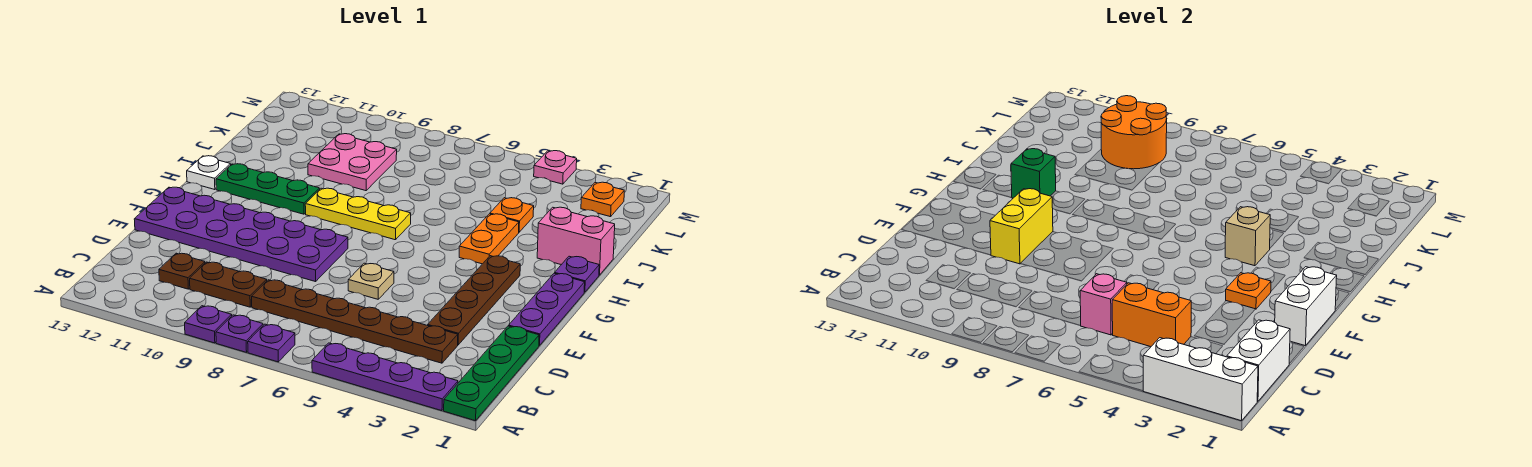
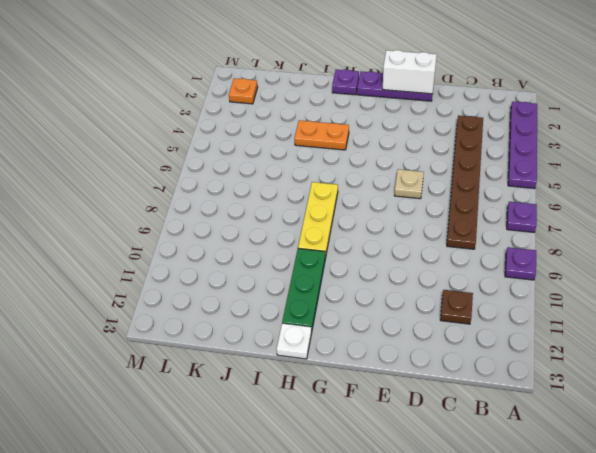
none -> green plate A1:D1 level 1
none -> purple plate A8 level 1
none -> brown plate C9:C10 level 1
none -> brown plate D3:G3 level 1

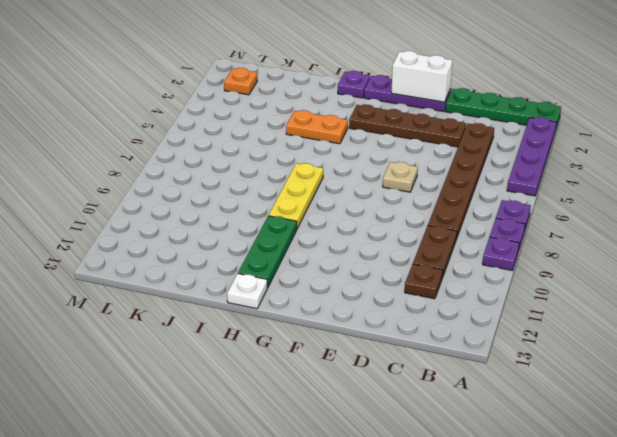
none -> purple plate E8:F13 level 1
none -> pink brick I1:I2 level 1
none -> orange plate J4 level 1
none -> pink plate J9:K10 level 1

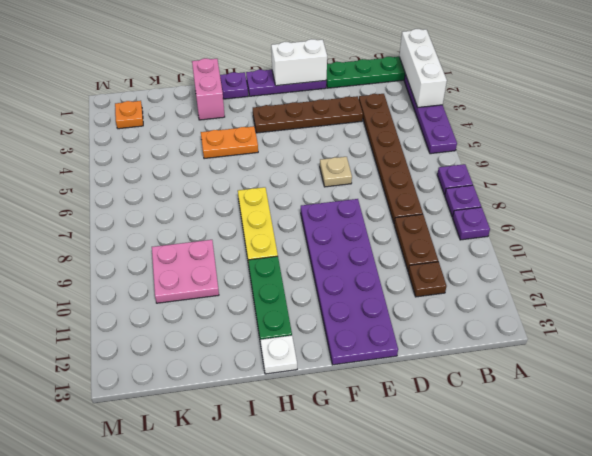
none -> orange plate J4 level 1
none -> pink plate M4 level 1
none -> white brick B1:C1 level 2
none -> orange brick C4:C5 level 2

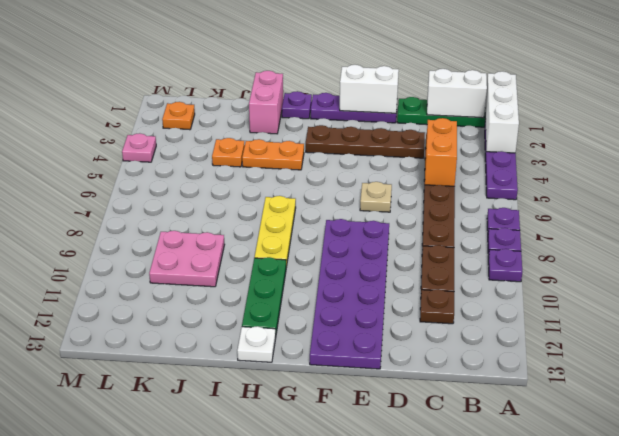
none -> pink brick C6 level 2
none -> yellow brick E10:F10 level 2
none -> orange plate F3 level 2
none -> tan brick H4 level 2

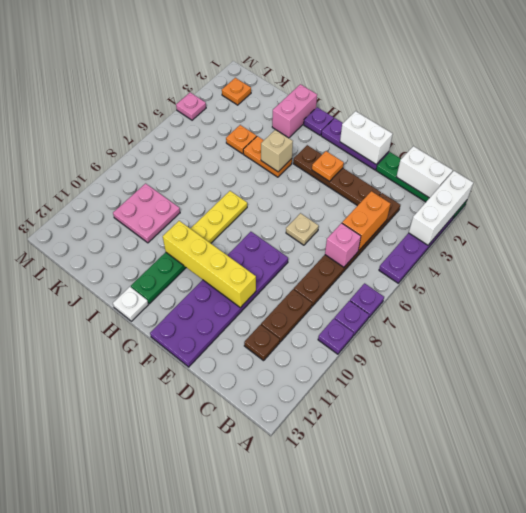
yellow brick E10:H10 level 2 -> yellow brick E10:F10 level 2
none -> green brick H11 level 2
none -> orange round brick K9:L10 level 2

